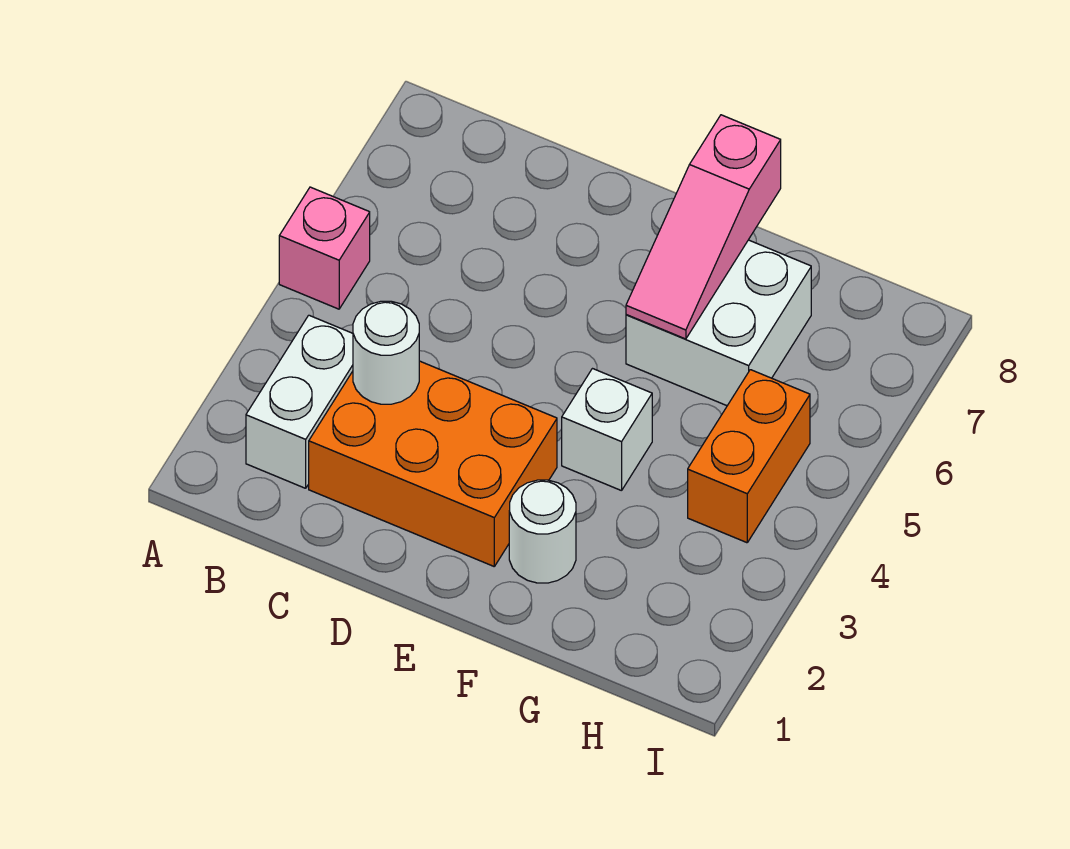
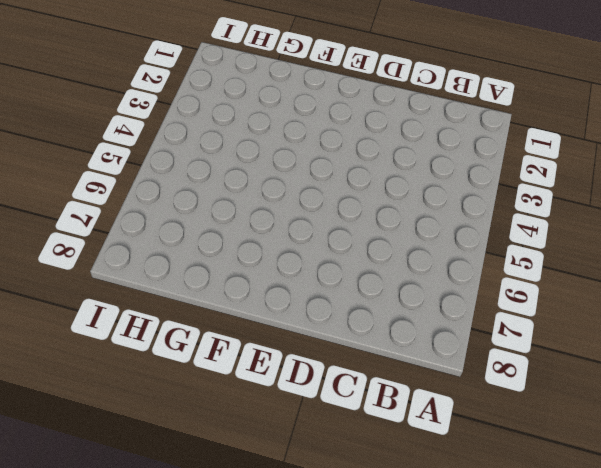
none -> pink brick A5 level 1
none -> white brick B2:B3 level 1

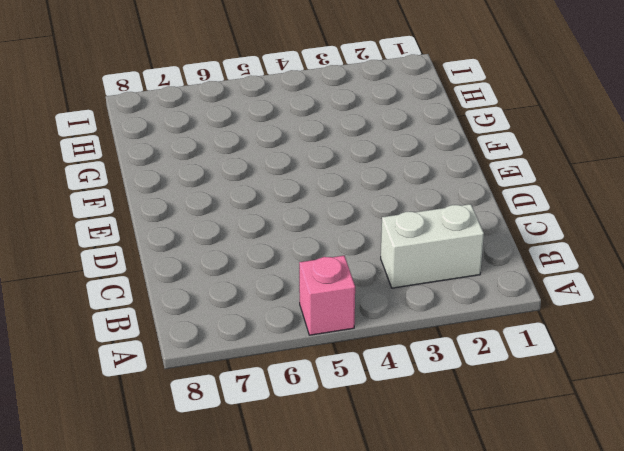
none -> orange brick C2:E3 level 1
none -> white round brick F2 level 1

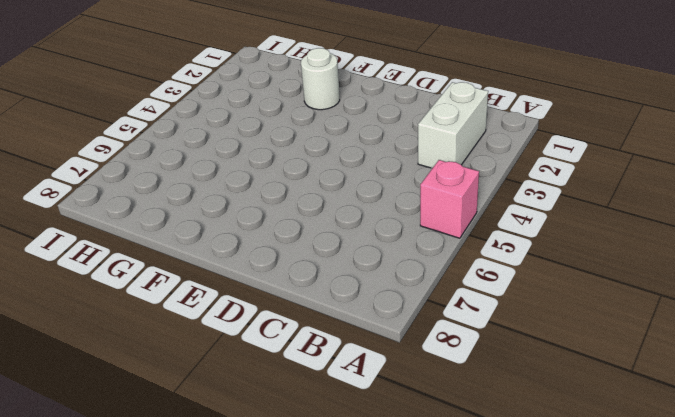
none -> orange brick C2:E3 level 1
none -> white brick F4 level 1

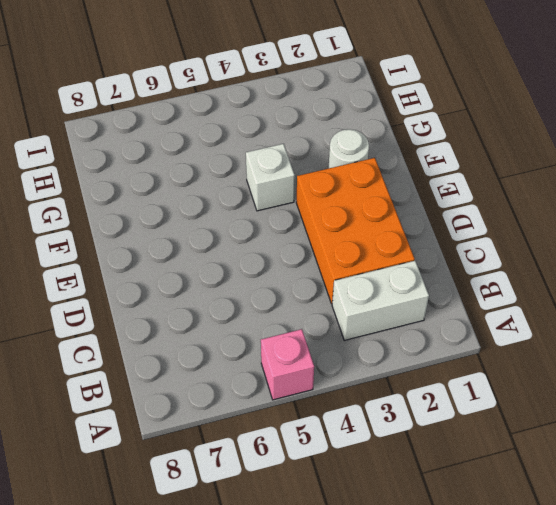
none -> white brick F6:G7 level 1
none -> orange brick H4:H5 level 1

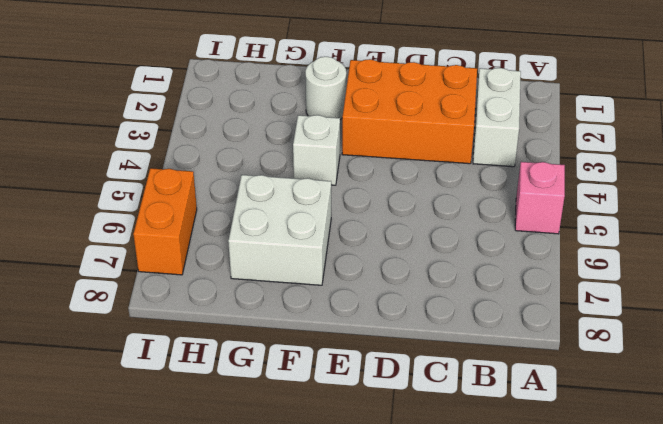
orange brick I6:I7 level 1 -> orange brick H4:H5 level 1
none -> white round brick C3 level 2
none -> pink slope F6:F8 level 2 top 8

